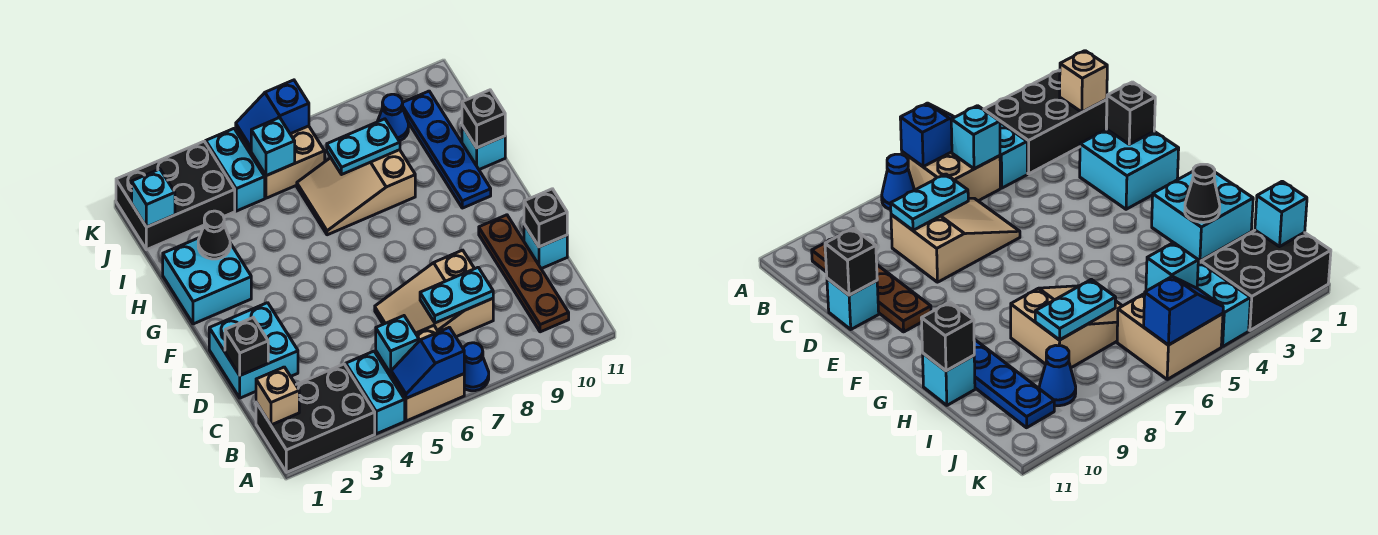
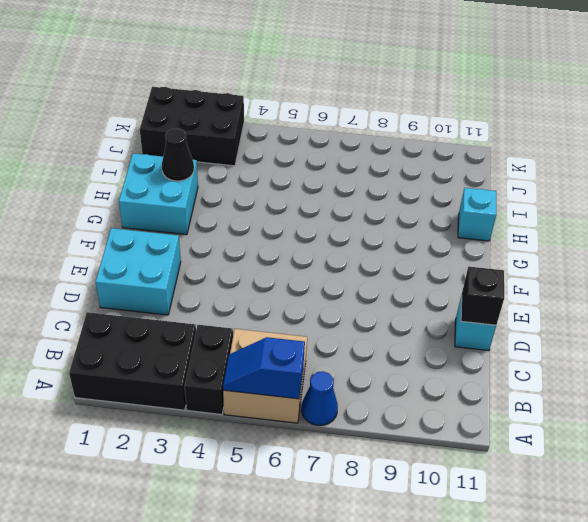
black brick A4:B4 level 1 -> cyan brick A4:B4 level 1
none -> brown plate B10:E10 level 1
none -> tan slope C6:D8 level 1 top 8
none -> blue plate G10:J10 level 1

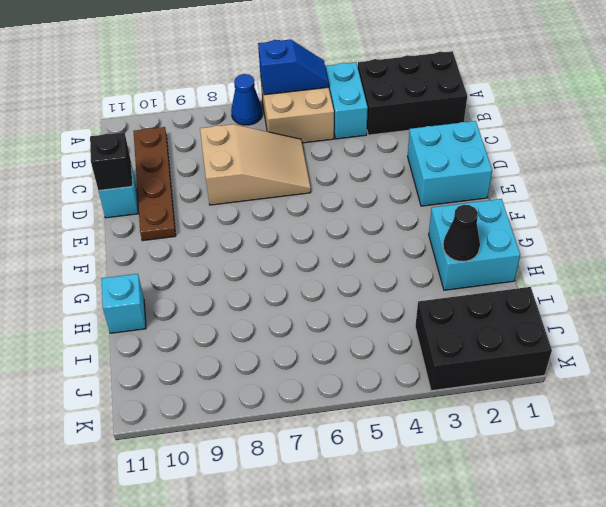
none -> blue plate G10:J10 level 1
none -> tan slope H6:I8 level 1 top 8
none -> cyan brick J4:K4 level 1

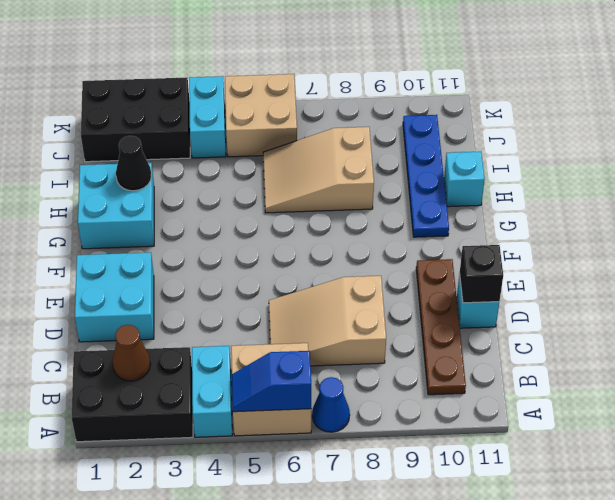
brown cone B2 level 2 -> none
none -> blue cone J9 level 1
none -> tan brick B1 level 2
none -> cyan brick B5 level 2

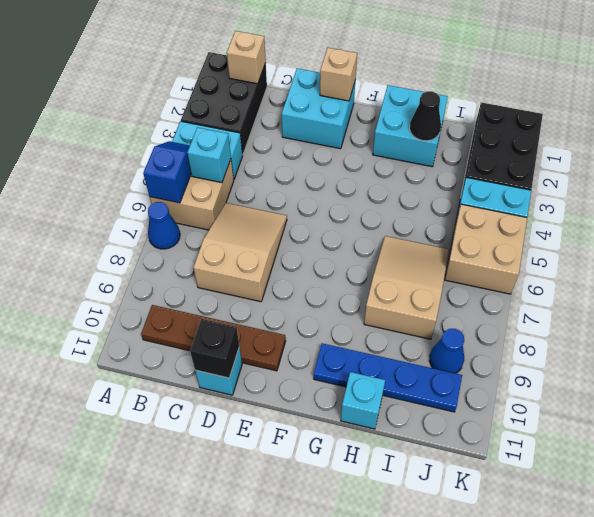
tan brick E1 level 2 -> none
none -> cyan plate C7:C8 level 2
none -> black brick D1 level 2
none -> black brick H11 level 2

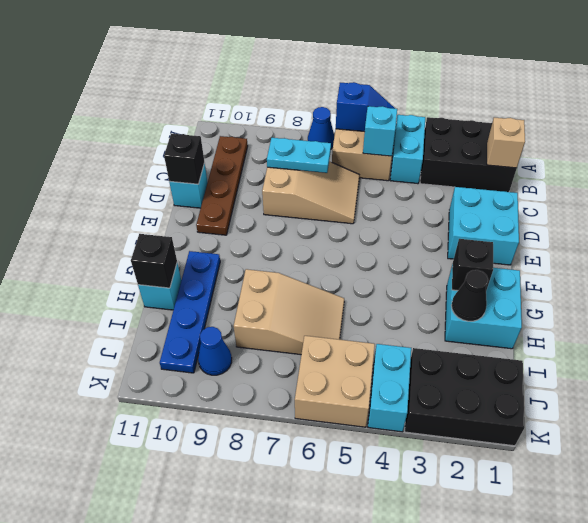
black brick G2 level 2 -> black brick D1 level 2
none -> cyan plate I7:I8 level 2
none -> cyan brick J1 level 2
none -> cyan brick J5 level 2

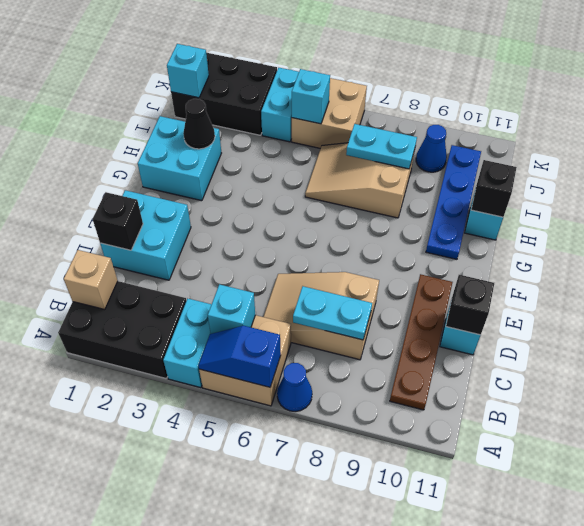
none -> blue slope K5:K6 level 2 top 6

